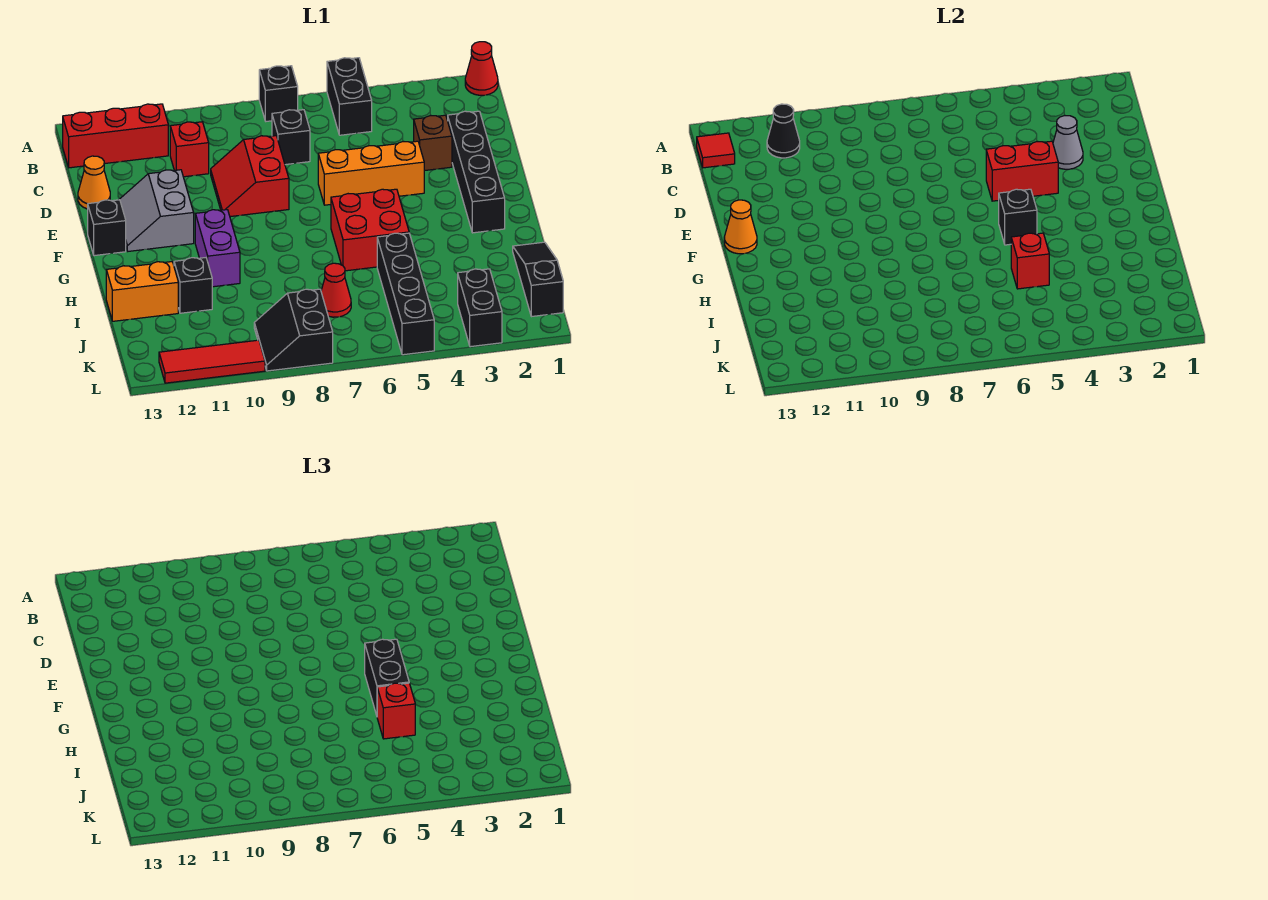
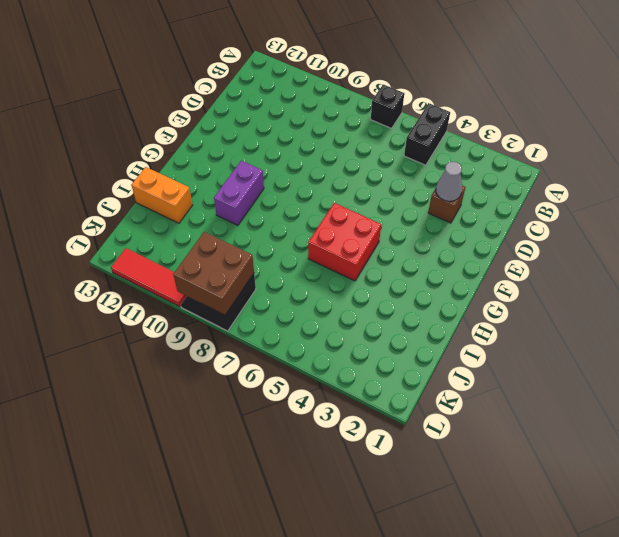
brown brick K8:L9 level 2 -> none
none -> red cone A1 level 1
none -> red brick B11:B13 level 1
none -> black brick C7 level 1
none -> red brick C10 level 1

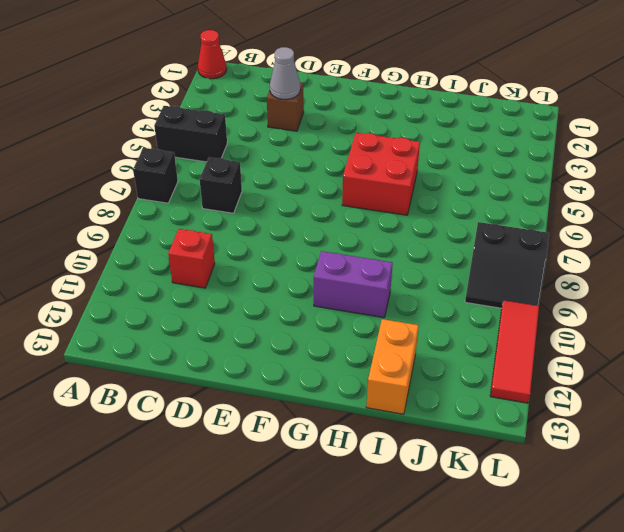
none -> red brick B11:B13 level 1
none -> black brick D2:G2 level 1
none -> red slope D8:E9 level 1 top 8
none -> orange cone D13 level 1

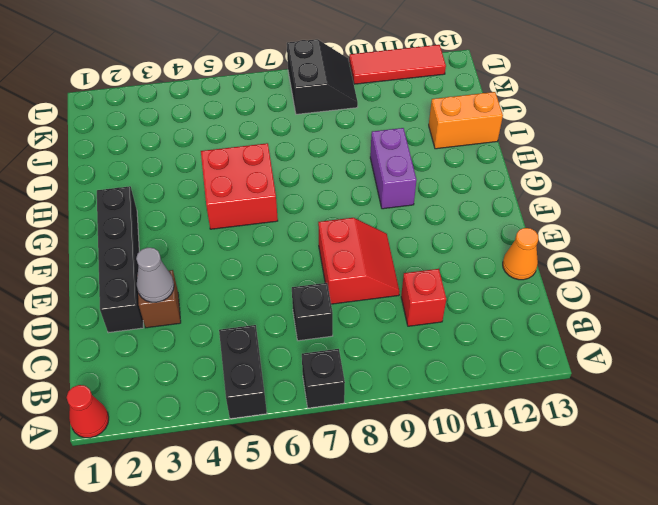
none -> red brick B11:B13 level 1
none -> orange brick E4:E6 level 1
none -> grey slope E11:F12 level 1 top 11
none -> black brick F13 level 1

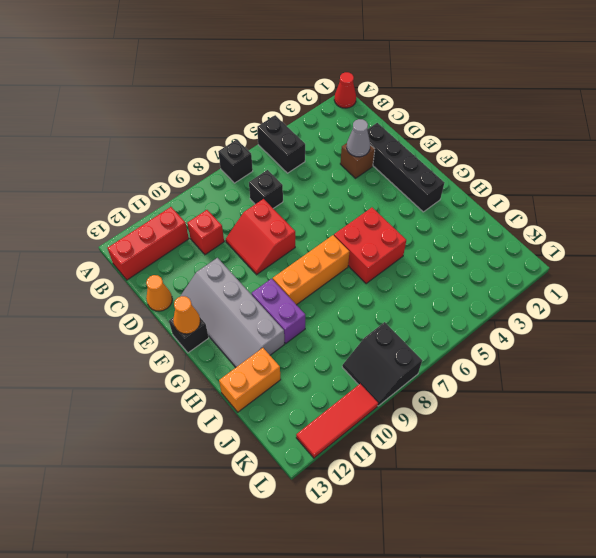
grey slope E11:H12 level 1 top 11 -> grey slope E11:F12 level 1 top 11
orange brick G7:G9 level 1 -> orange brick E4:E6 level 1
none -> black slope I1:K1 level 1 top K
none -> black brick I5:L5 level 1
none -> black brick I11 level 1
none -> red cone J7 level 1

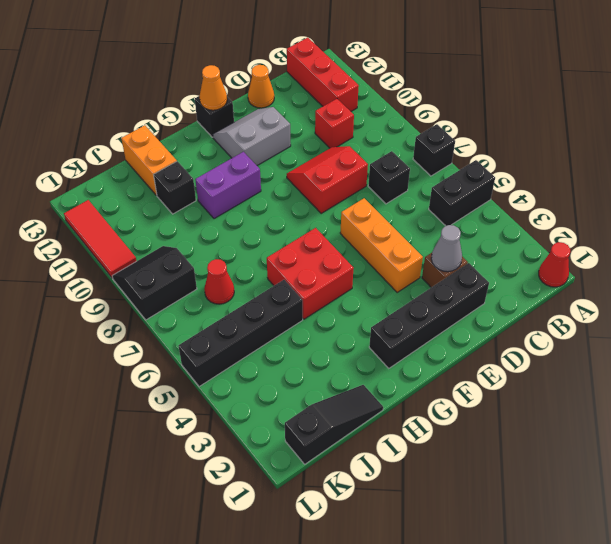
none -> black brick K3:L3 level 1
none -> black cone B11 level 2
none -> red tile B13 level 2
none -> red brick E4:E5 level 2

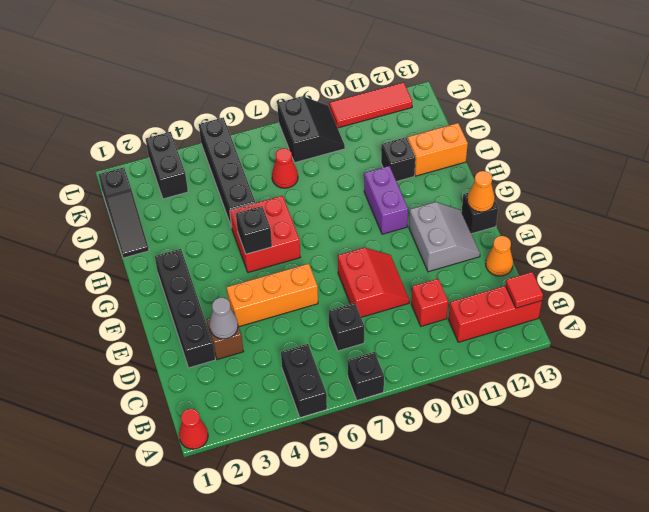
none -> black cone B11 level 2
none -> red brick E4:E5 level 2
none -> red brick I5 level 2
none -> black brick G5:H5 level 3

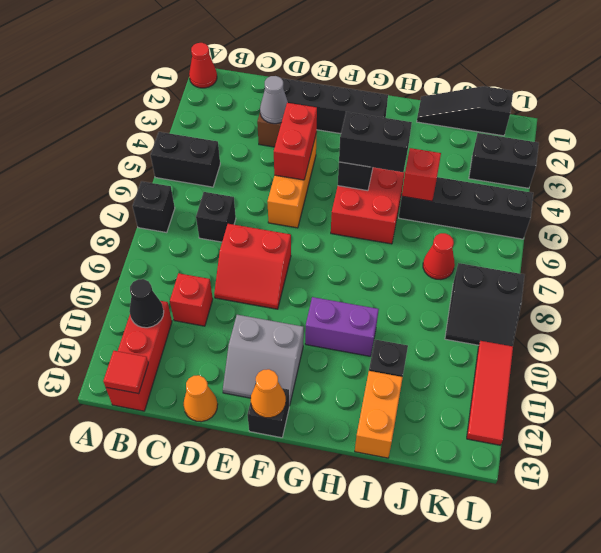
none -> red brick I5 level 3

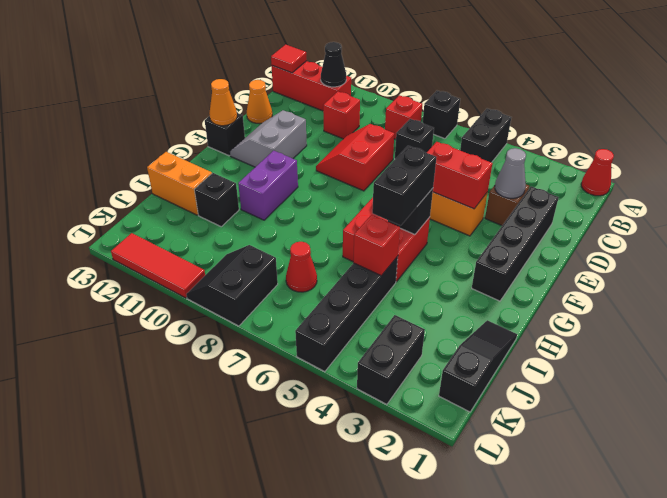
red brick B8 level 1 -> red brick I5 level 3

